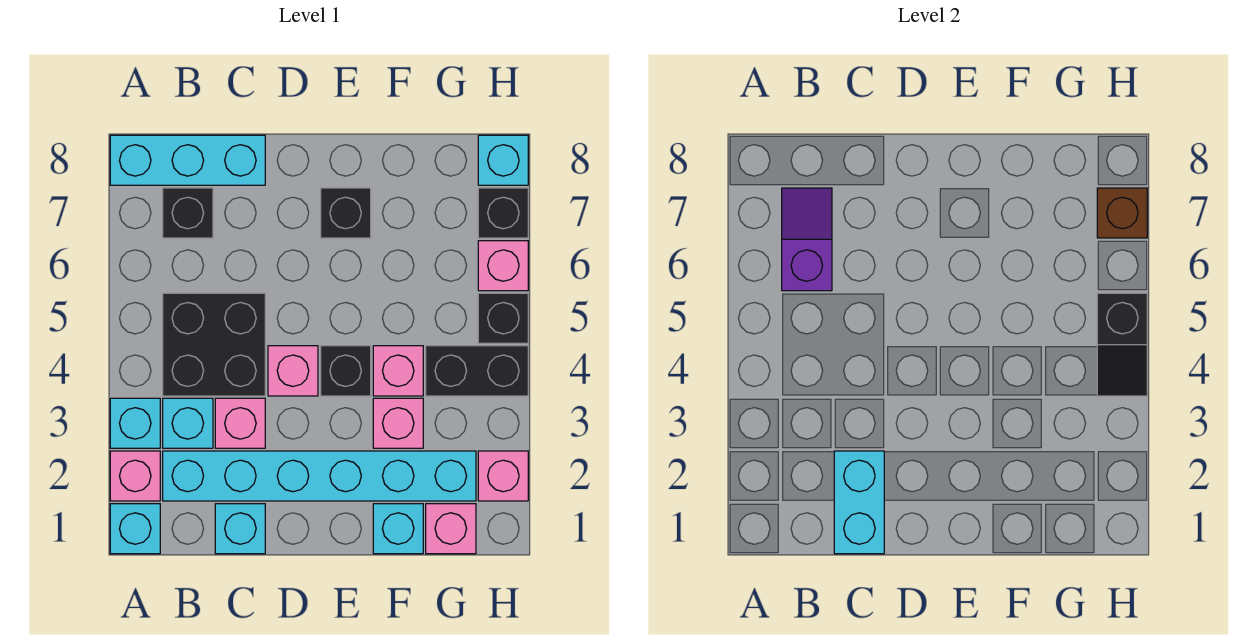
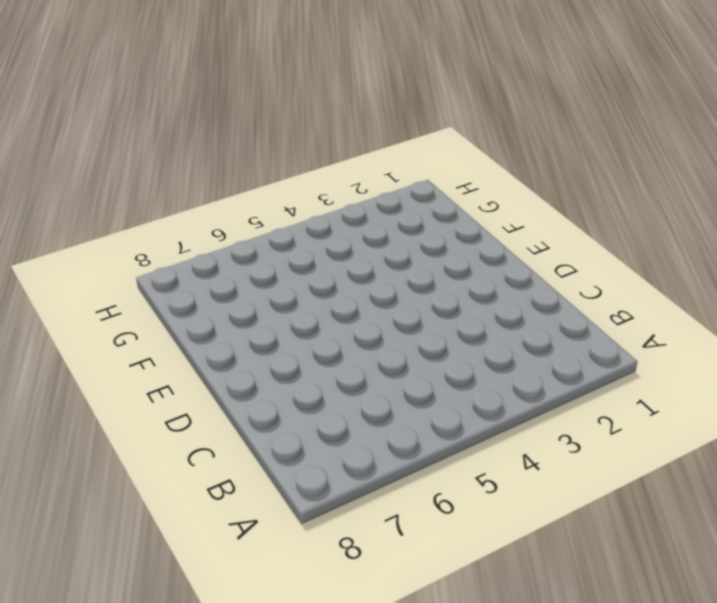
none -> cyan brick A1 level 1
none -> pink brick A2 level 1
none -> cyan brick A3 level 1

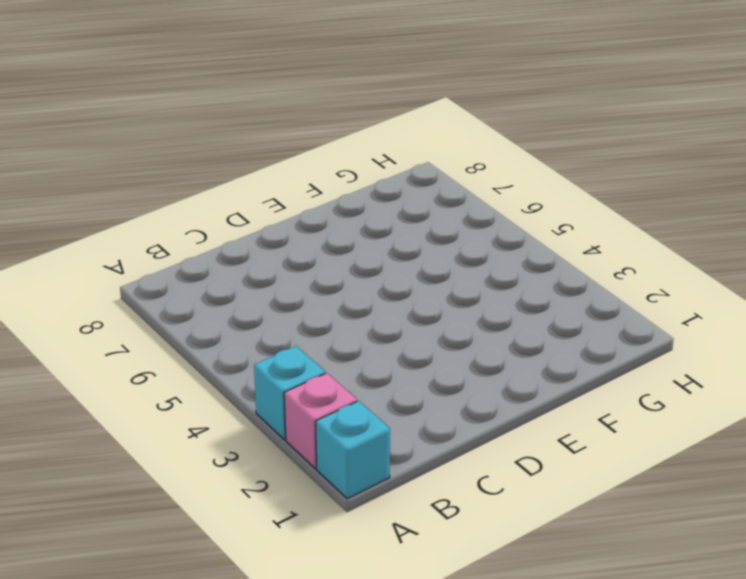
none -> cyan brick A8:C8 level 1
none -> cyan brick B2:G2 level 1
none -> cyan brick B3 level 1

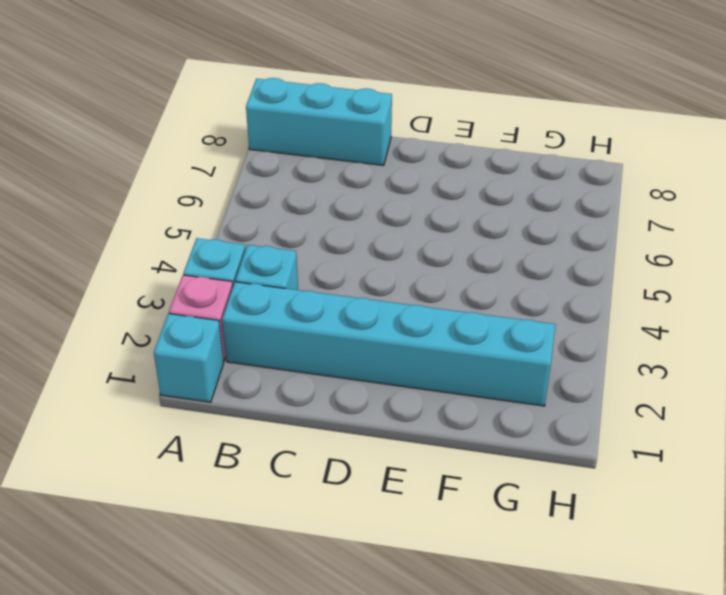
none -> black brick B4:C5 level 1
none -> black brick B7 level 1
none -> cyan brick C1 level 1

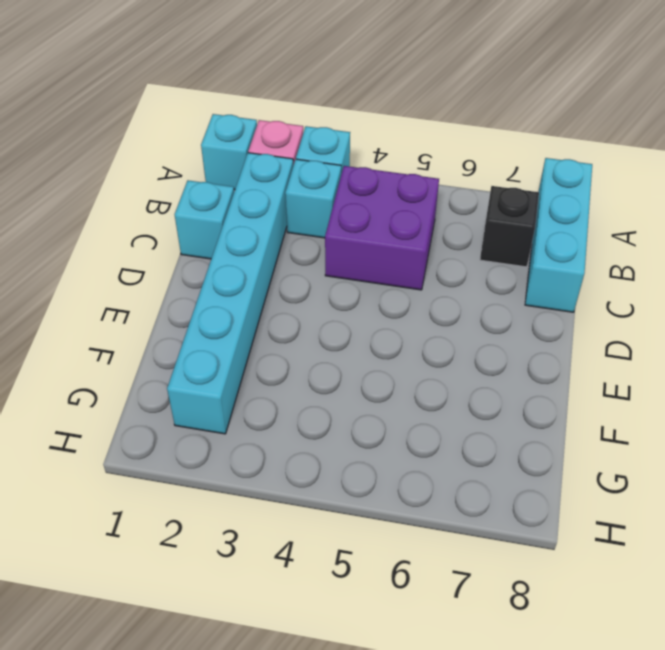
purple brick B4:C5 level 1 -> black brick B4:C5 level 1
none -> pink brick C3 level 1
none -> pink brick D4 level 1
none -> black brick E4 level 1

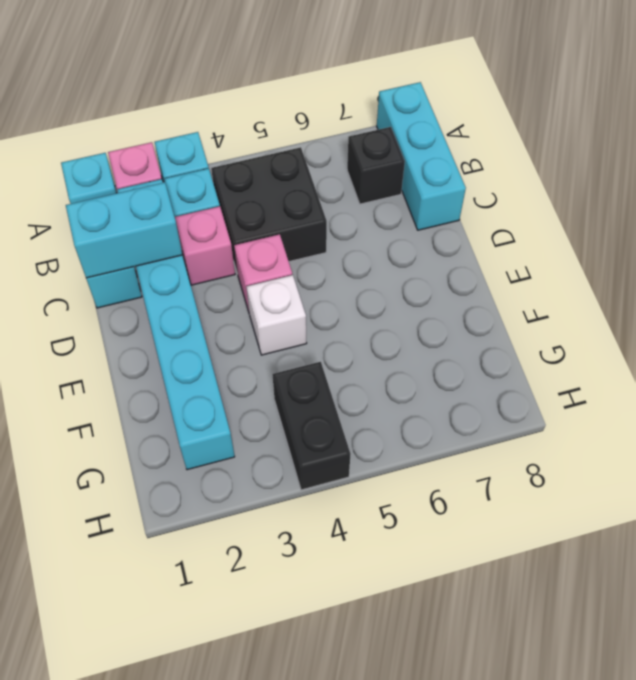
white brick E4 level 1 -> black brick E4 level 1
none -> black brick E7 level 1
none -> cyan brick F1 level 1
none -> pink brick F3 level 1

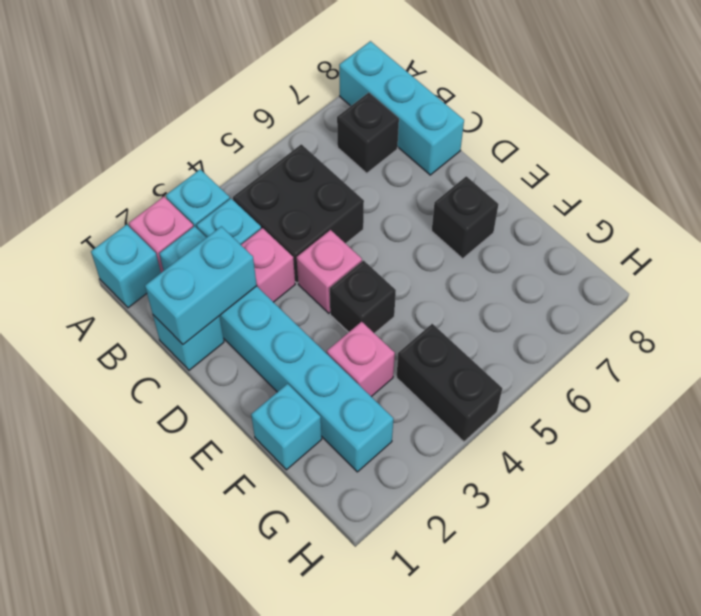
none -> pink brick F4 level 1
none -> pink brick G1 level 1
none -> pink brick H2 level 1

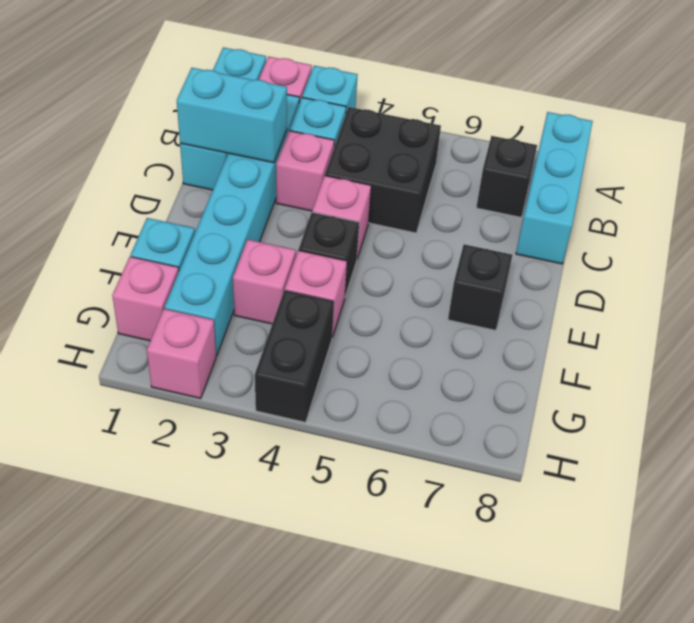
none -> black brick H5 level 1
none -> pink brick H6 level 1
none -> black brick H7 level 1

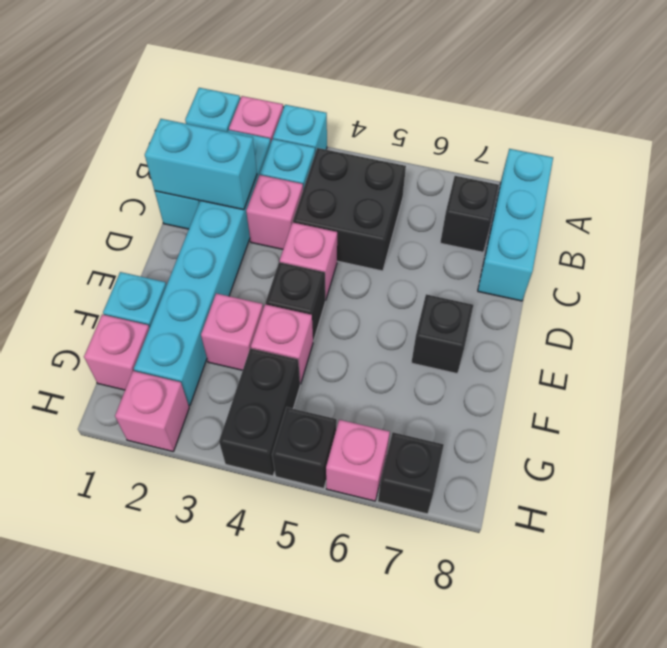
none -> cyan brick H8 level 1
none -> purple slope B6:B7 level 2 top 6
none -> black slope H4:H5 level 2 top 5

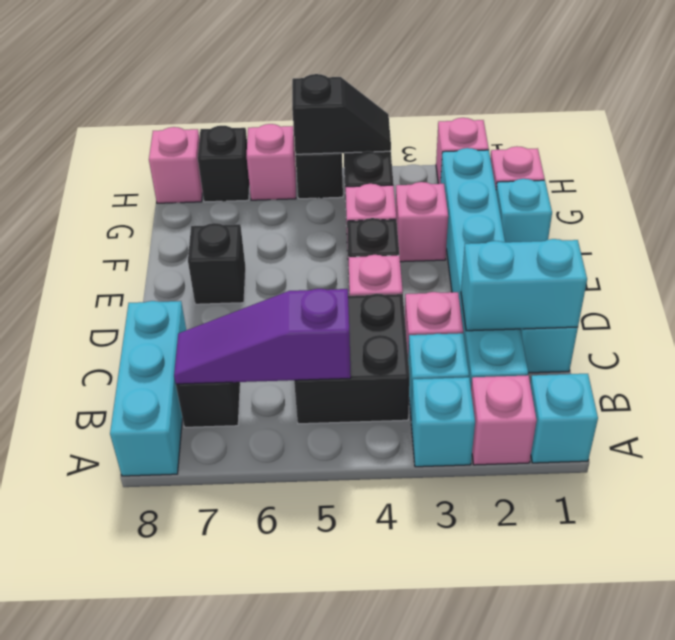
purple slope B5:B7 level 2 top 5 -> purple slope B6:B7 level 2 top 6
pink brick H8 level 1 -> cyan brick H8 level 1
none -> brown brick H7 level 2

